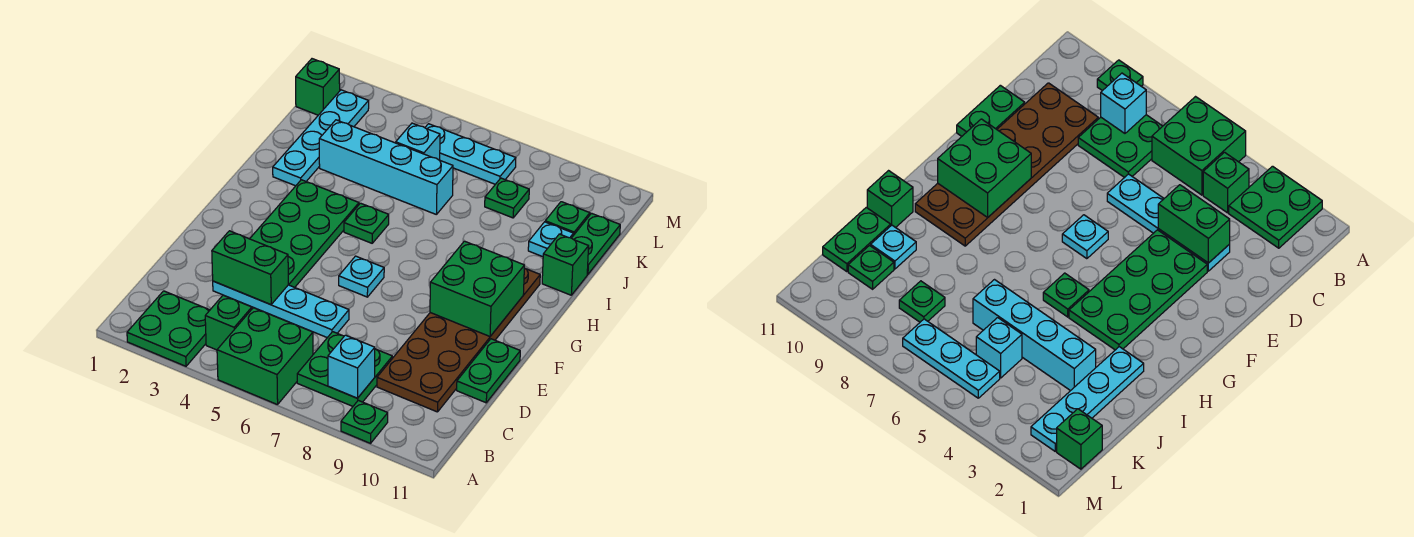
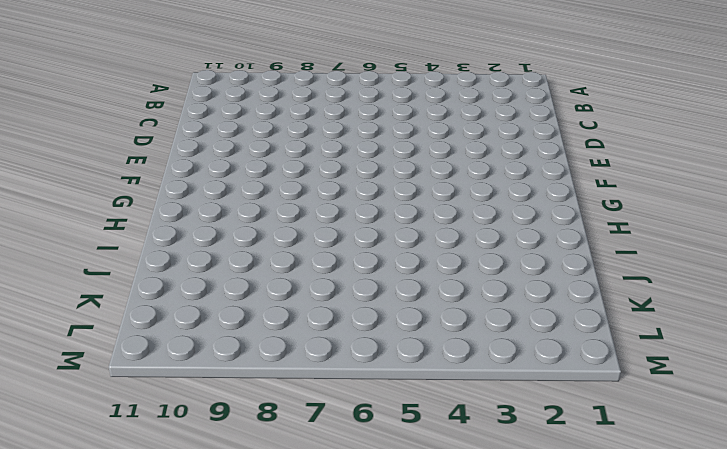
none -> green plate A2:B3 level 1
none -> green brick A5:B6 level 1
none -> green plate A9 level 1

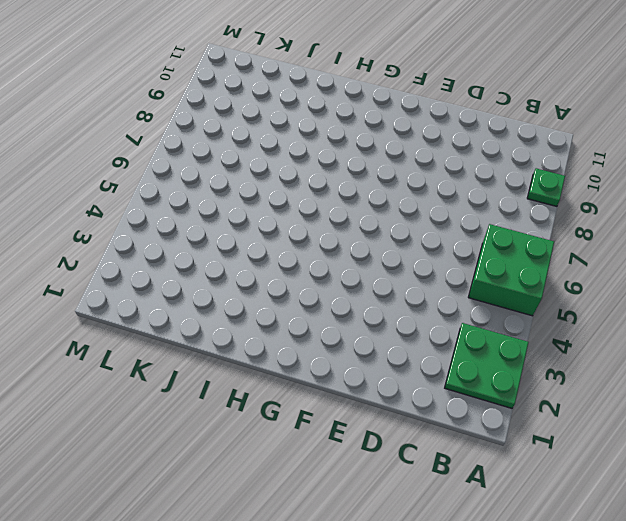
none -> green brick B4 level 1
none -> green plate B7:C8 level 1
none -> brown plate C9:H10 level 1

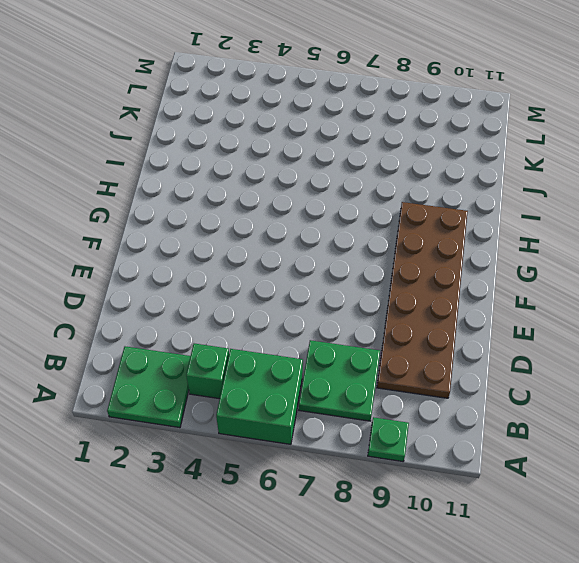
none -> cyan plate D3:D6 level 1
none -> green plate D11:E11 level 1
none -> green plate E3:H4 level 1

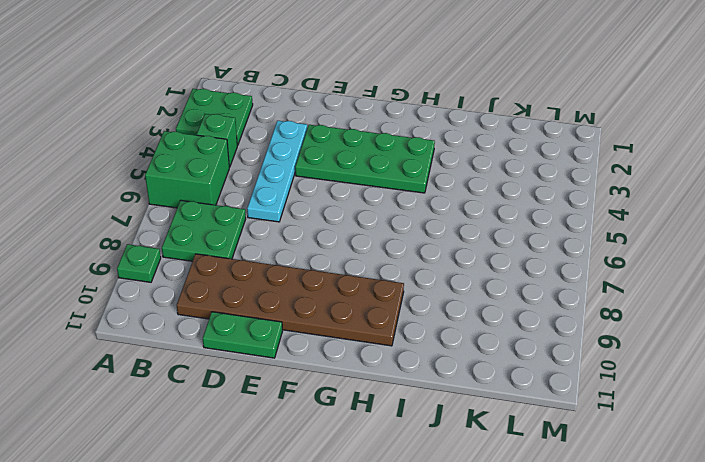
none -> cyan plate F6 level 1
none -> green plate H5 level 1
none -> cyan plate I2:L2 level 1

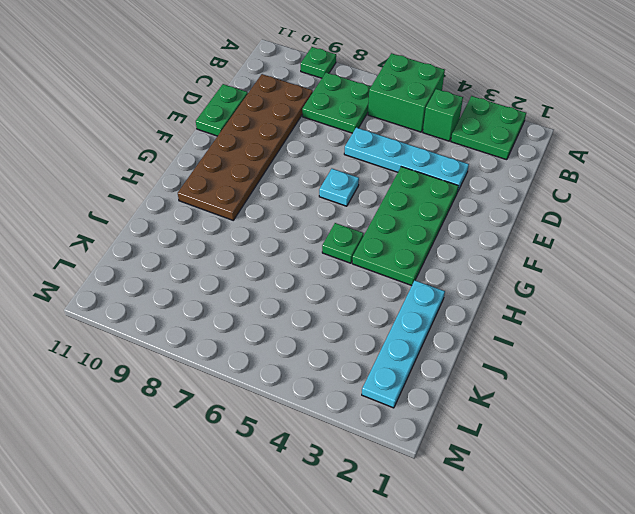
none -> green brick I11 level 1
none -> cyan brick J3:J6 level 1
none -> cyan plate J10 level 1

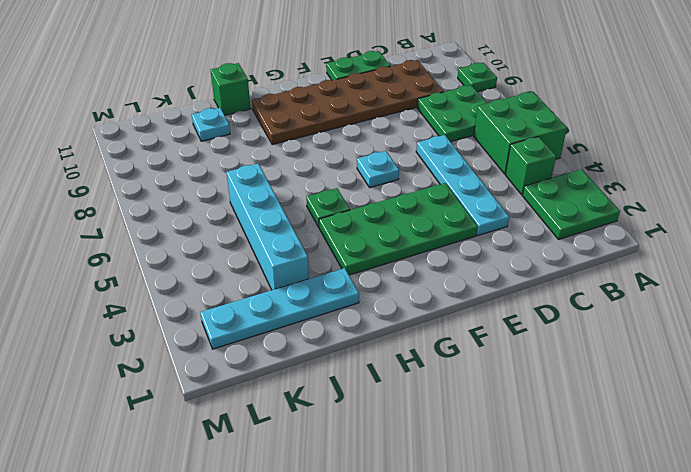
none -> green plate J11:K11 level 1
none -> cyan brick K5 level 1
none -> green plate K8 level 1

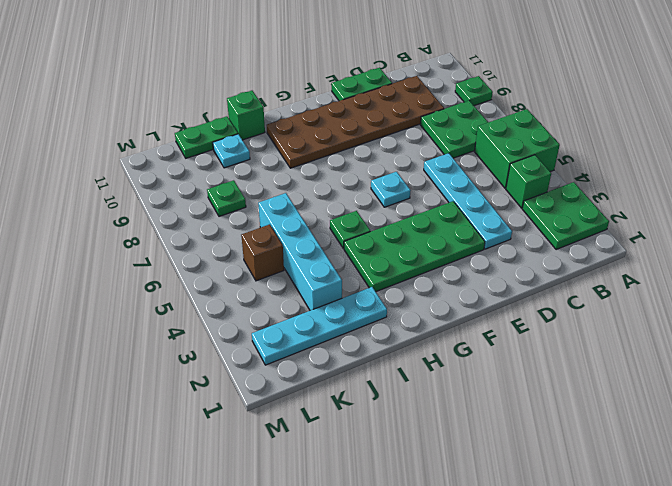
brown brick K5 level 1 -> cyan brick K5 level 1
none -> green plate K10 level 1
none -> green brick L1 level 1
none -> cyan plate L5:L7 level 1

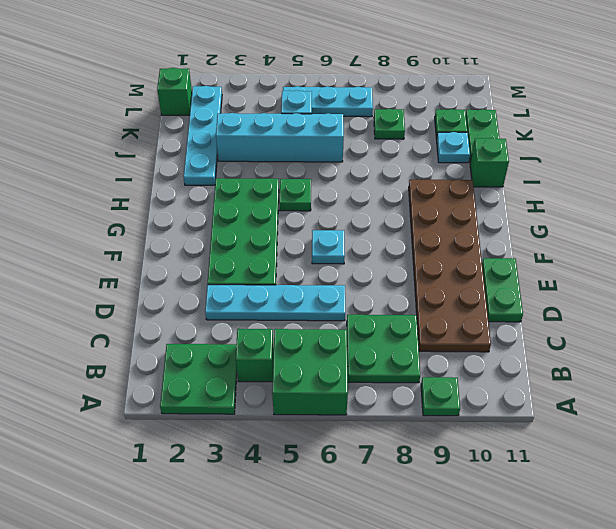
none -> cyan brick B8 level 2
none -> green brick D3:D4 level 2
none -> green brick F9:G10 level 2

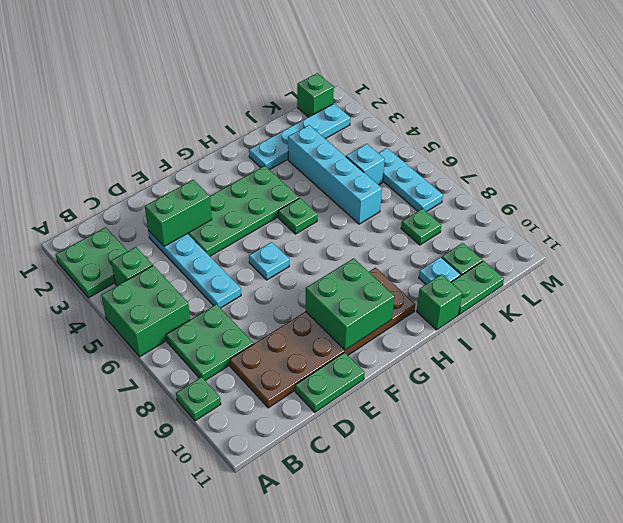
green brick D3:E3 level 2 -> green brick D3:D4 level 2
none -> cyan brick B8 level 2

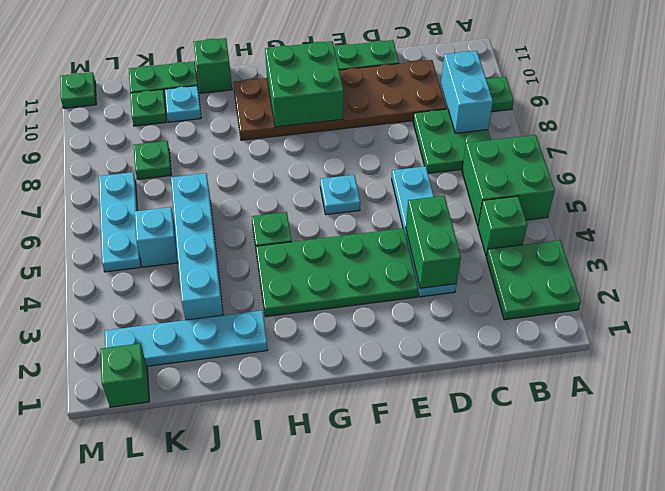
cyan brick B8:B9 level 2 -> cyan brick B8 level 2
green plate M11 level 1 -> none

